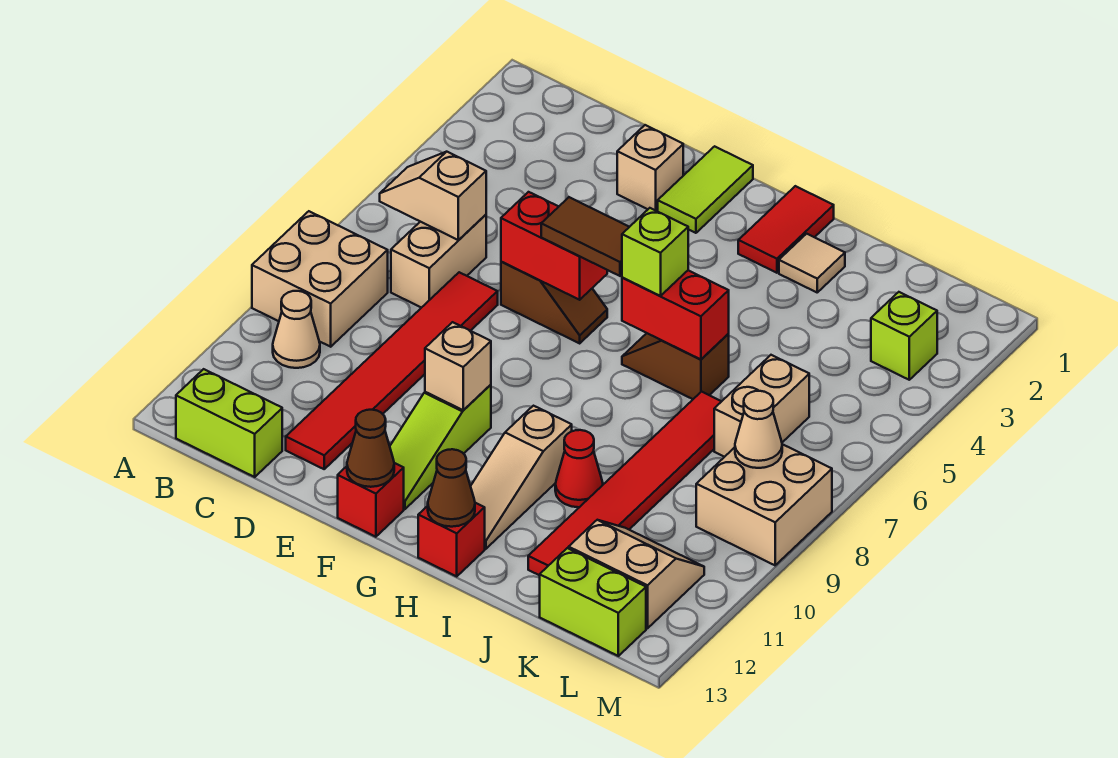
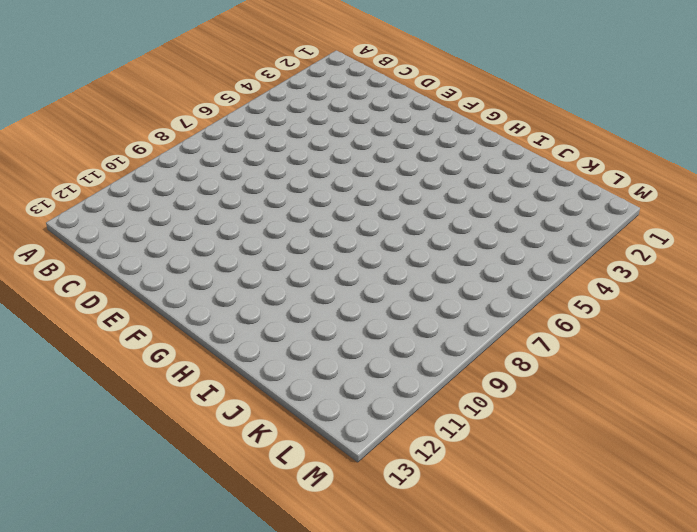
none -> tan brick A8:B9 level 1
none -> tan cone B10 level 1
none -> lime brick B13:C13 level 1
none -> tan brick C6:C7 level 1

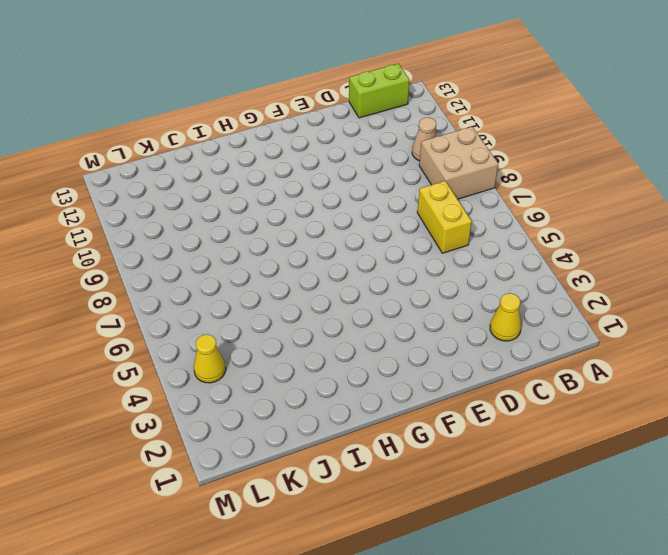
yellow cone C2 level 1 -> none
yellow brick C6:C7 level 1 -> tan brick C6:C7 level 1
yellow cone L4 level 1 -> none
none -> red tile D7:D12 level 1
none -> tan brick E2 level 1
none -> brown slope E6:F6 level 1 top E
none -> lime tile F1:F2 level 1

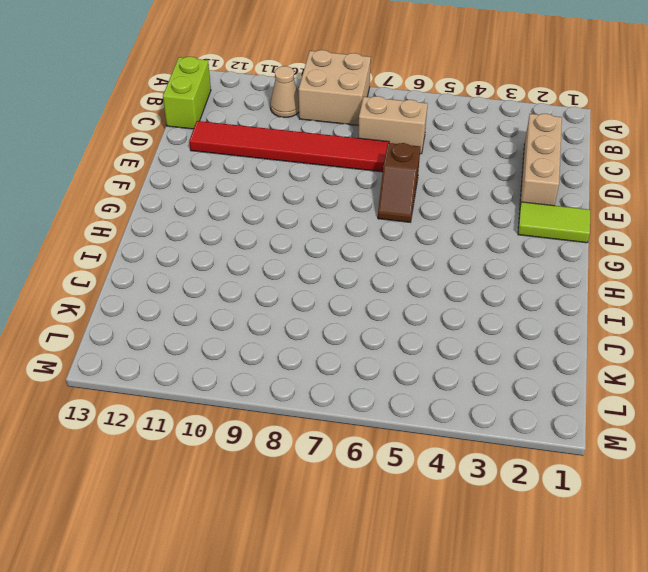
tan brick C2:E2 level 1 -> tan brick E2 level 1
none -> lime slope F10:F12 level 1 top 10
none -> red brick F13 level 1
none -> red tile H1:H2 level 1
none -> brown slope H6:I6 level 1 top I

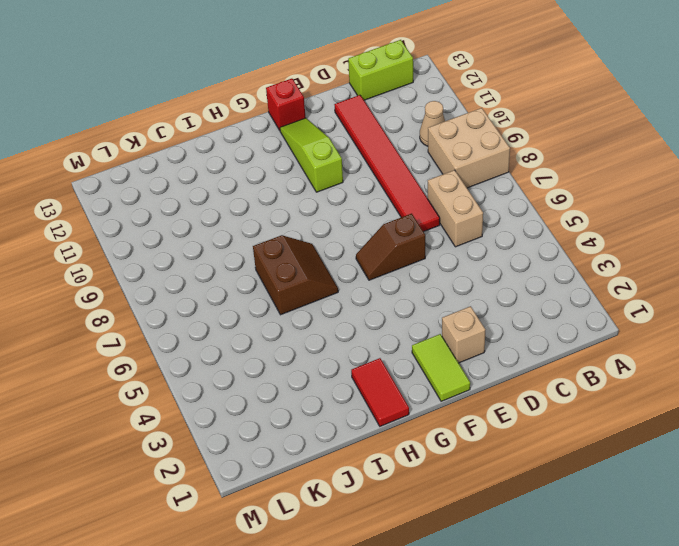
brown slope H6:I7 level 1 top I -> brown slope H6:I6 level 1 top I
none -> tan slope H10:H12 level 1 top 10
none -> red brick H13 level 1
none -> tan tile I2 level 1
none -> red cone I10 level 1

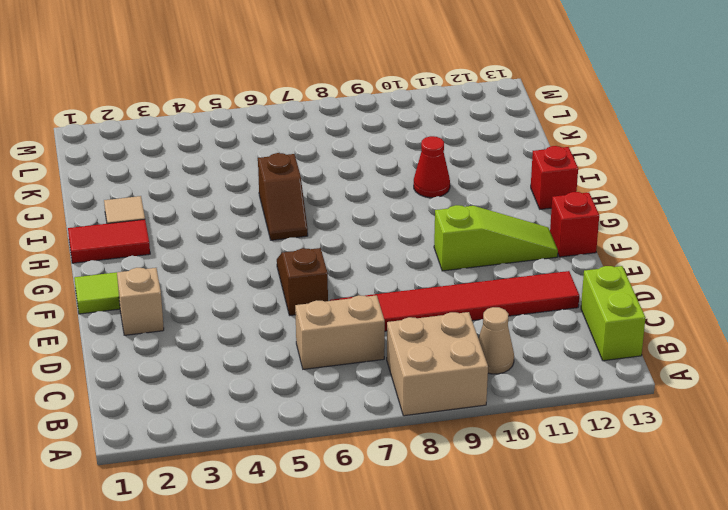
none -> tan slope H10:H12 level 1 top 10
none -> red tile J7:J12 level 1
none -> tan brick K6:K7 level 1
none -> tan slope K11:L12 level 1 top 12

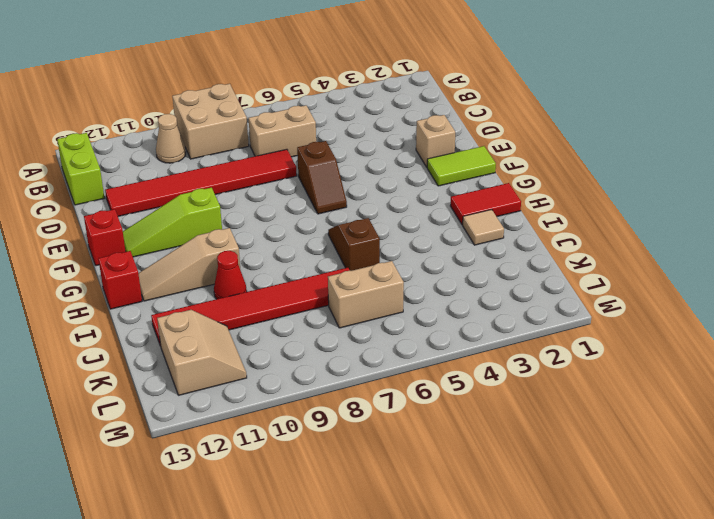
none -> lime brick K13:L13 level 1
none -> lime brick L3 level 1
none -> tan brick L8:M9 level 1
none -> tan slope B6:C6 level 2 top C

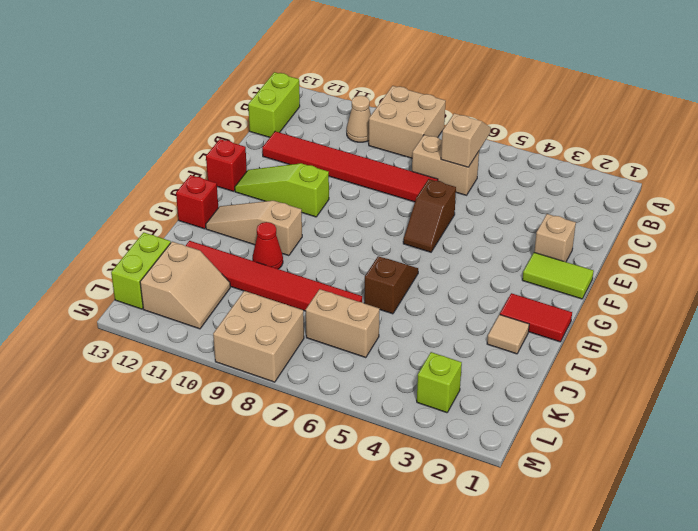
none -> red brick E6:F6 level 2
none -> tan brick F10 level 2
none -> brown cone F13 level 2
none -> red brick H6:I6 level 2

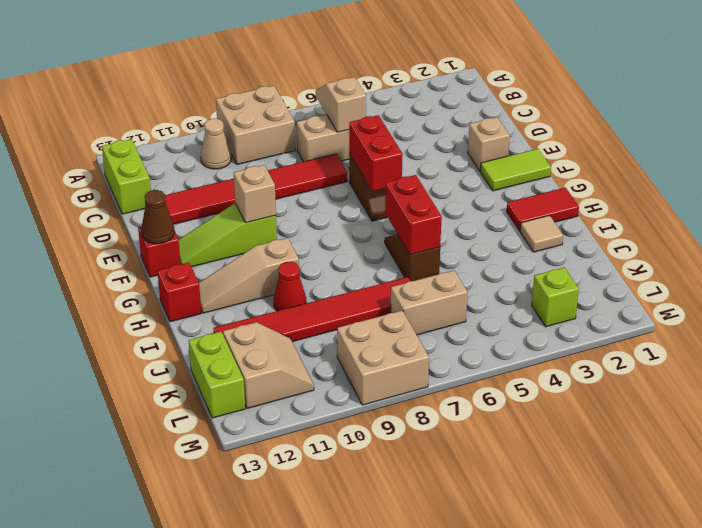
none -> brown cone H13 level 2
none -> tan cone L8 level 2
none -> brown tile F6:G6 level 3
none -> lime brick H6 level 3

